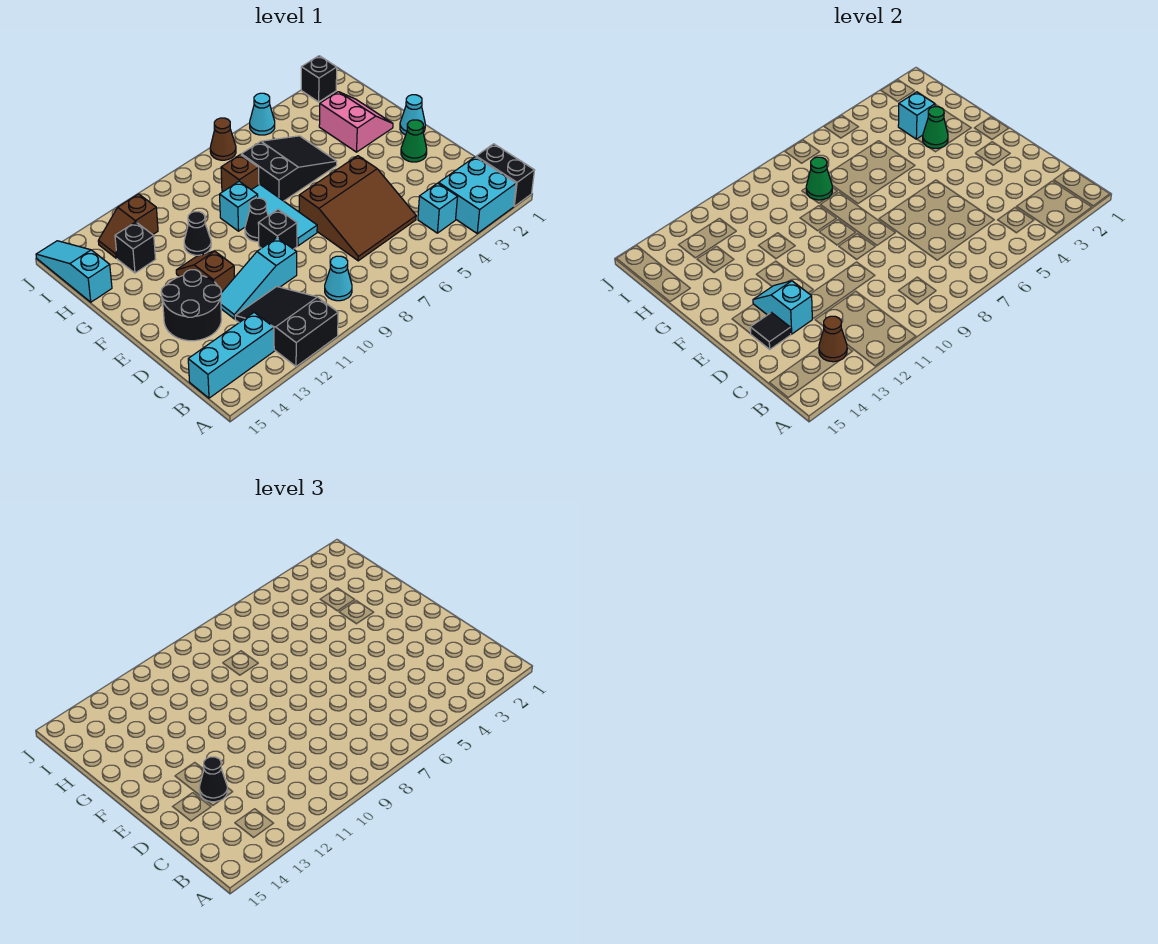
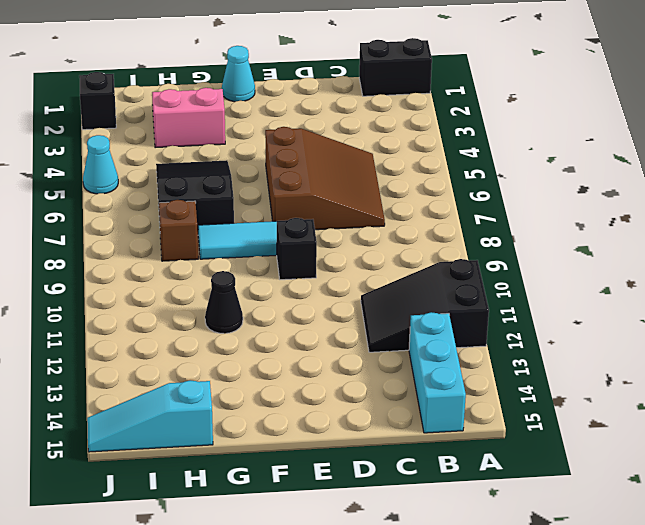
none -> cyan brick A2:B3 level 1
none -> cyan brick B4 level 1
none -> cyan cone B9 level 1
none -> cyan slope D10:D12 level 1 top 10

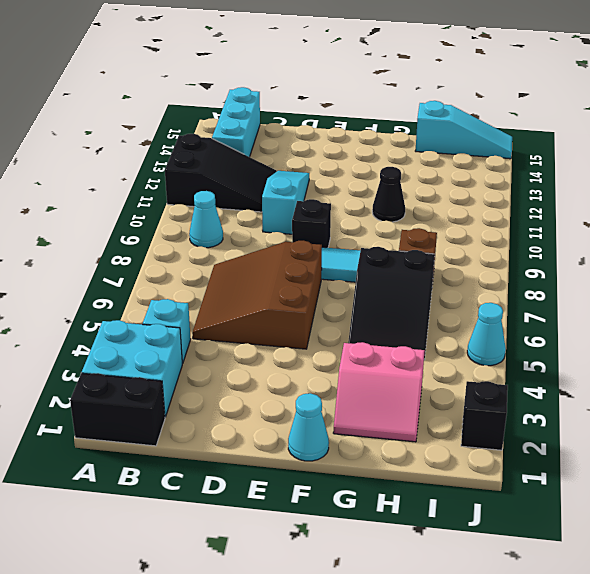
none -> black round brick D13:E14 level 1
none -> green cone E2 level 1
none -> brown slope E12:F12 level 1 top E
none -> black cone F9 level 1

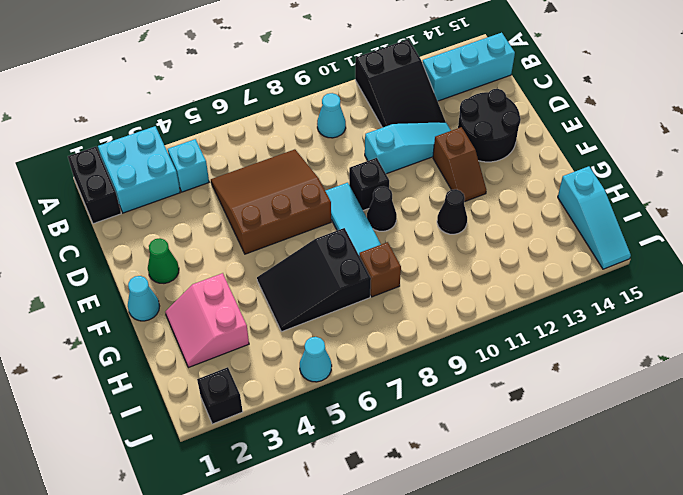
none -> cyan brick G9 level 1
none -> black brick H13 level 1
none -> brown slope I12:I13 level 1 top 12
none -> brown cone J7 level 1

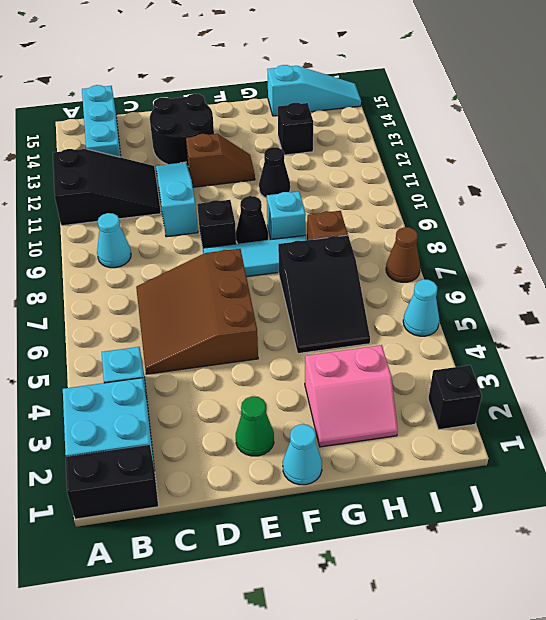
none -> brown slope I12:I13 level 1 top 12
none -> brown cone B13 level 2
none -> cyan slope D13:E13 level 2 top D
none -> black tile D14 level 2

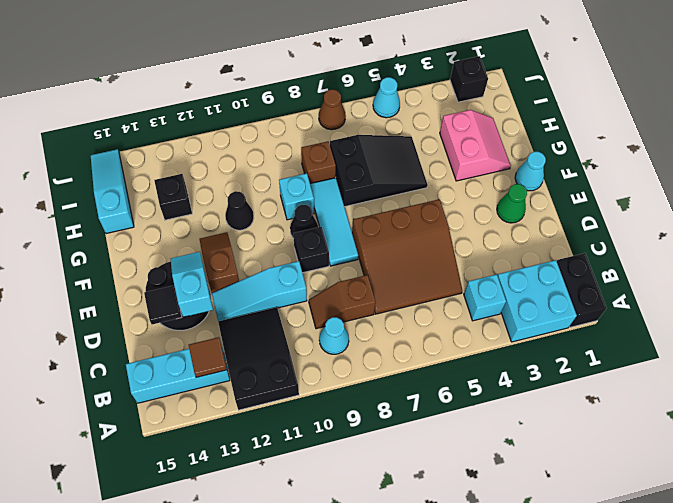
brown tile B13 level 2 -> brown cone B13 level 2
brown slope C8:C9 level 1 top 8 -> brown slope I12:I13 level 1 top 12
none -> green cone G3 level 2
none -> cyan brick H3 level 2
none -> green cone H8 level 2
none -> black cone D13 level 3

